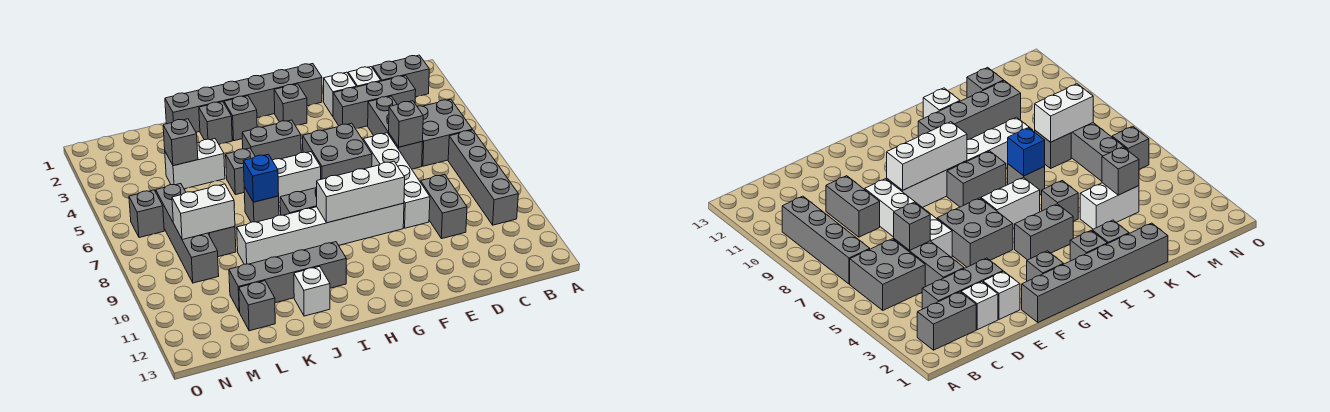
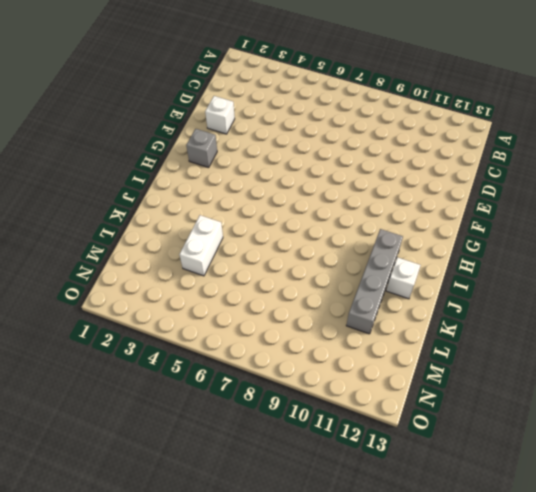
none -> grey brick B2:C2 level 1
none -> grey brick B5:C6 level 1
none -> grey brick B7:B10 level 1
none -> grey brick C3:E3 level 1

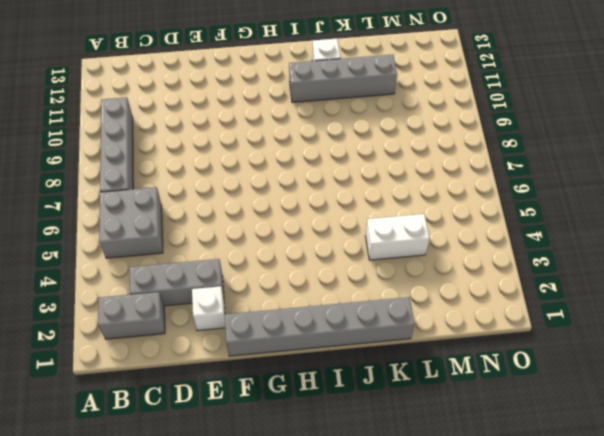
none -> white brick D2 level 1
none -> grey brick D4:D6 level 1
none -> grey brick D9:D10 level 1
none -> white brick E6:E9 level 1

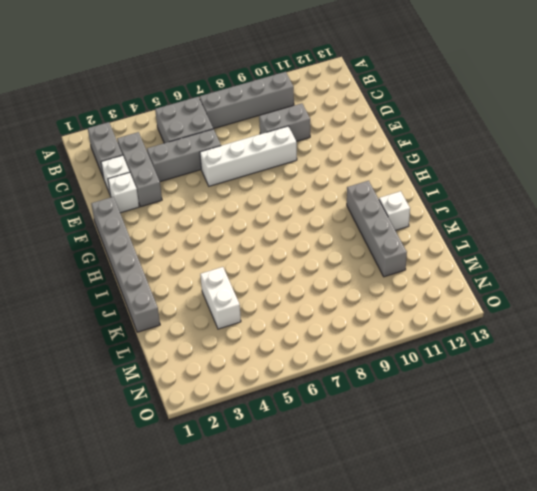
none -> grey brick F5:G6 level 1
none -> white brick F9:K9 level 1
none -> grey brick G2 level 1
none -> grey brick H4:I4 level 1

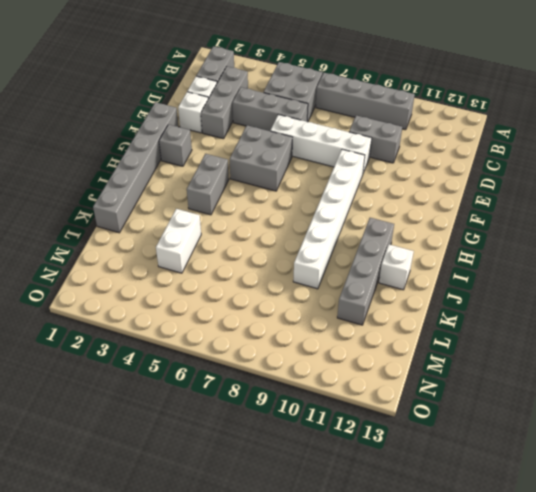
none -> white brick H6:I6 level 1
none -> grey brick H8:I8 level 1
none -> grey brick I2 level 1
none -> grey brick J2 level 1

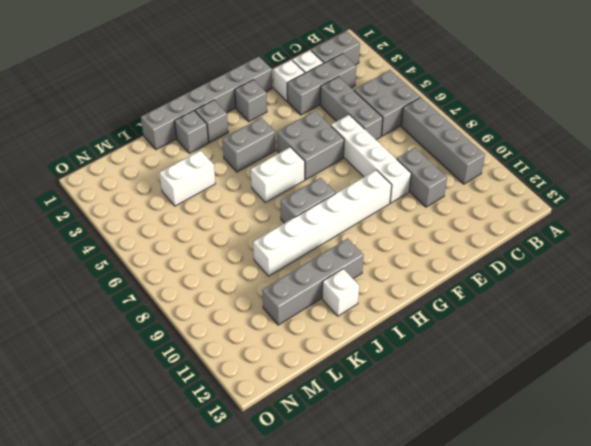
none -> grey brick J5 level 1
none -> grey brick J7 level 1
none -> grey brick L8 level 1
none -> grey brick L12 level 1

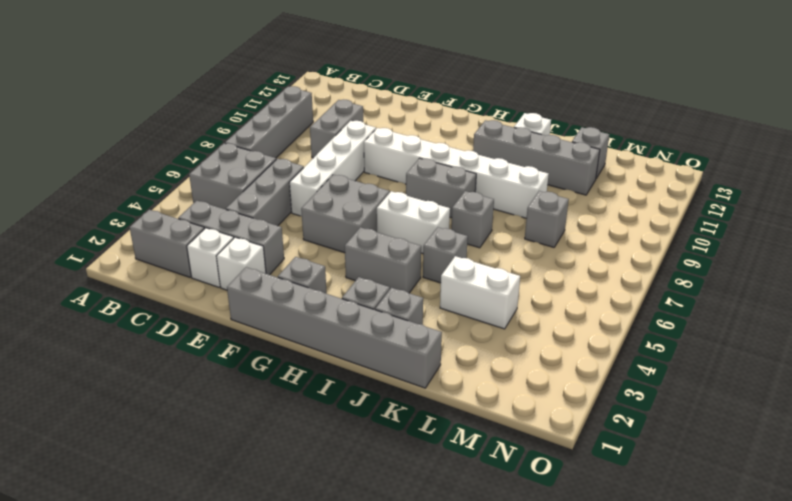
none -> grey brick M6:M9 level 1
none -> grey brick N6 level 1
none -> grey brick D6 level 2
none -> white brick F9:H9 level 2

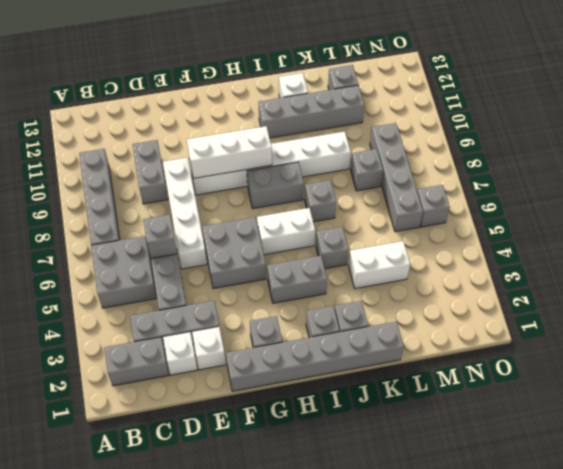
none -> blue brick J7 level 2
none -> grey brick L4 level 2
none -> white brick L8:M8 level 2

